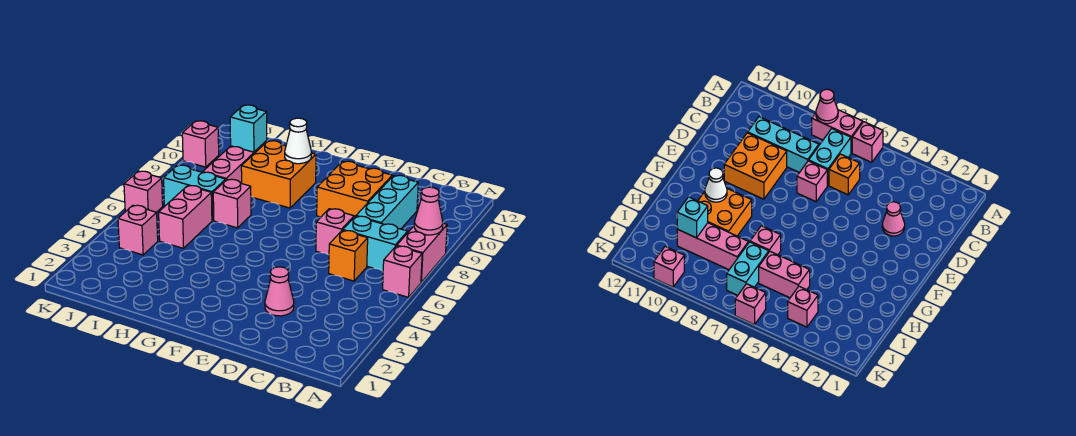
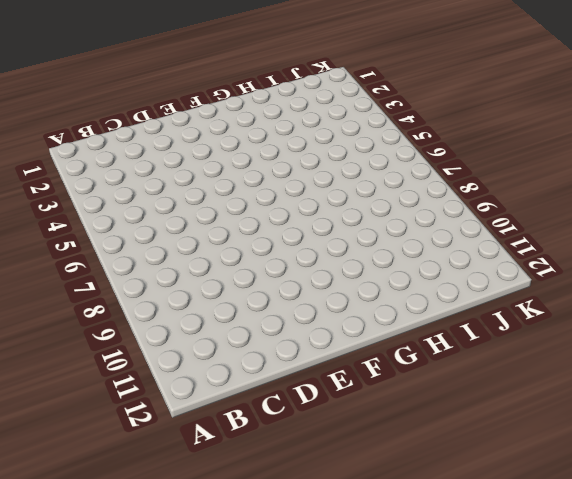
none -> pink brick A6 level 1
none -> pink brick A7:A8 level 1
none -> cyan brick B7:C7 level 1

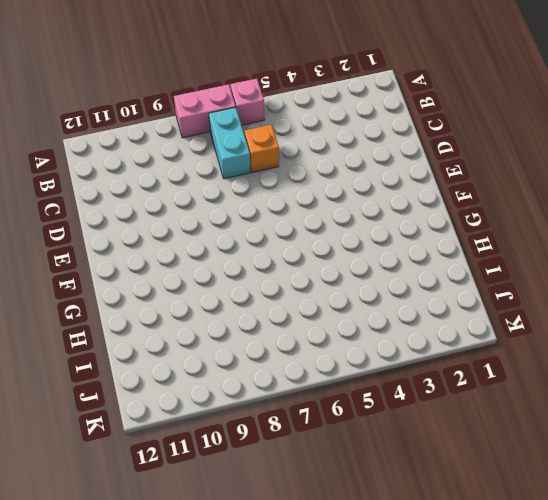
none -> cyan brick C8:C10 level 1
none -> pink cone D3 level 1
none -> pink brick D7 level 1

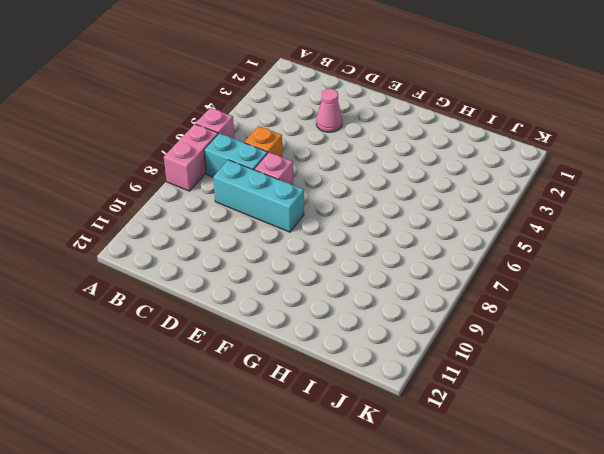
cyan brick C8:E8 level 1 -> cyan brick C8:C10 level 1
none -> orange brick D9:E10 level 1
none -> orange brick G9:H10 level 1
none -> pink brick H7 level 1

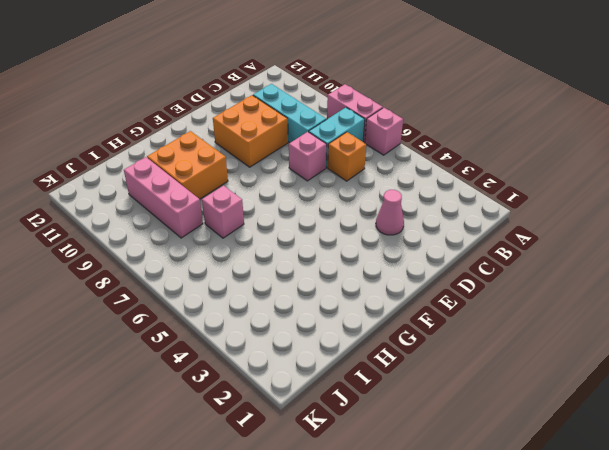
none -> pink brick I5:I6 level 1
none -> cyan brick I7:J7 level 1
none -> pink brick J4 level 1

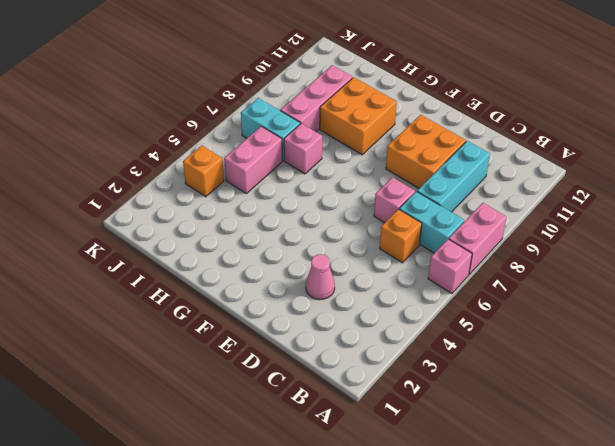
orange brick J4 level 1 -> pink brick J4 level 1
none -> pink brick K6 level 1
none -> pink brick K10 level 1
none -> pink cone A8 level 2

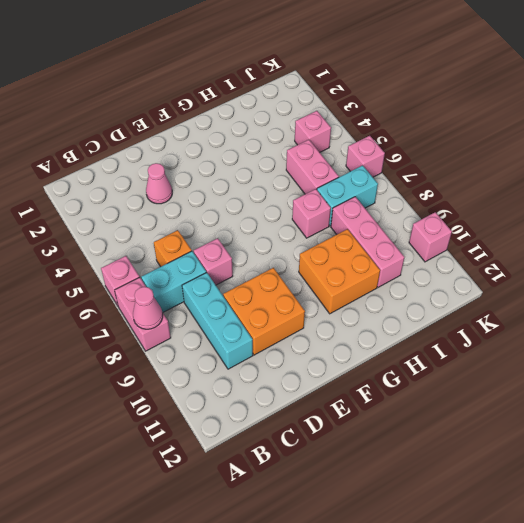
none -> white cone G10 level 2
none -> cyan brick I10 level 2

